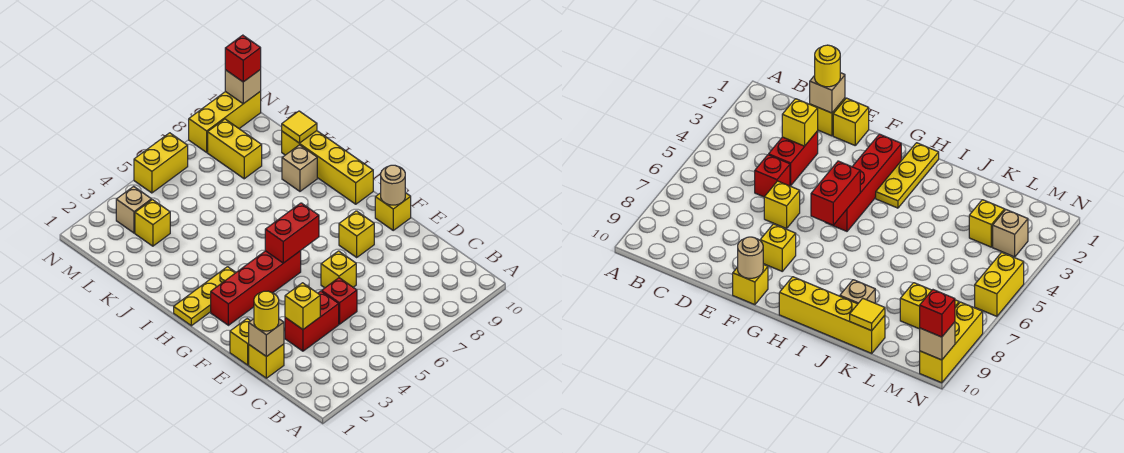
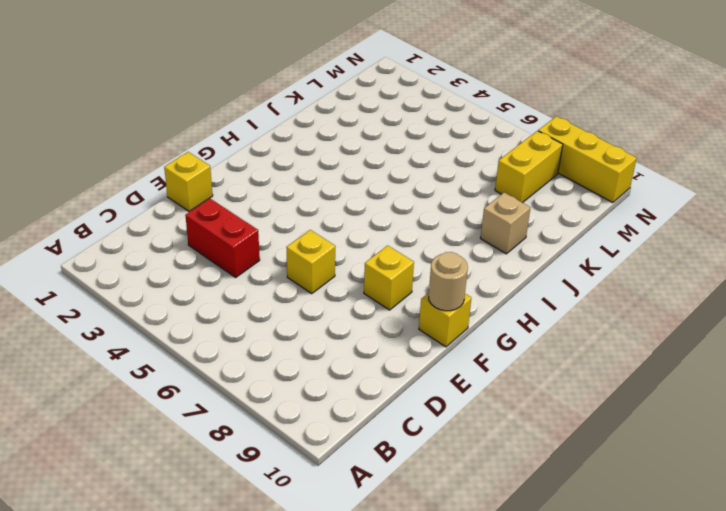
none -> yellow brick D1 level 1
none -> red brick D5 level 1
none -> red brick G2:G5 level 1

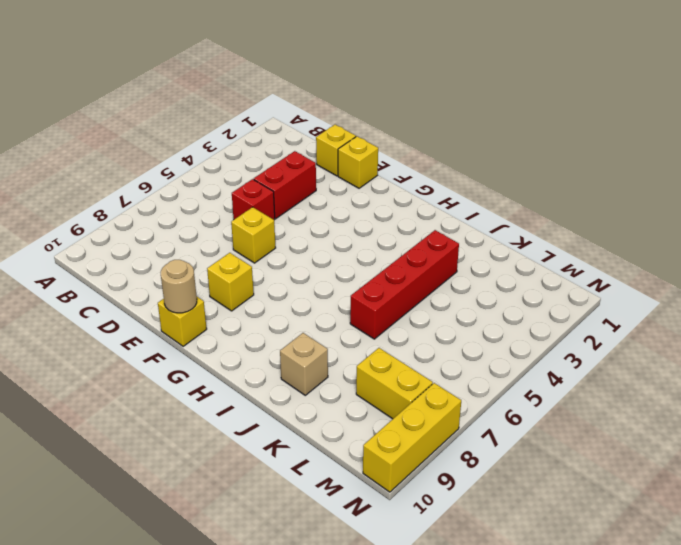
red brick J3:J6 level 1 -> red brick G2:G5 level 1
none -> yellow plate H1:H3 level 1
none -> yellow brick H10:K10 level 1
none -> yellow brick L3 level 1

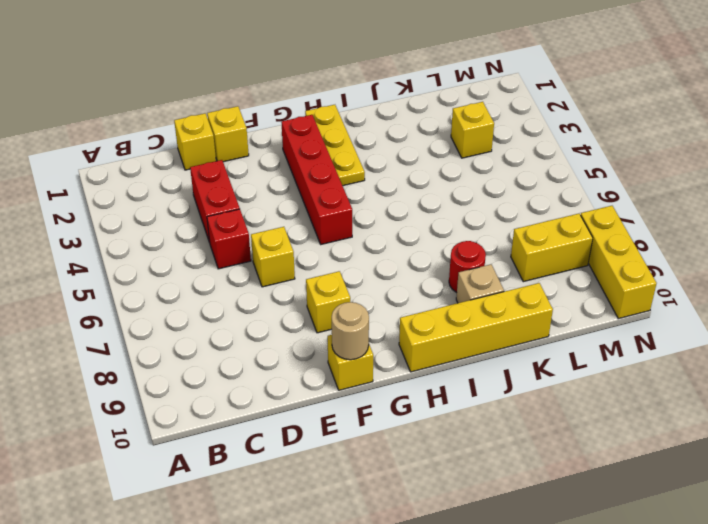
red round brick J8 level 1 -> none
none -> tan brick M3 level 1
none -> yellow brick N5:N6 level 1
none -> tan brick D1 level 2

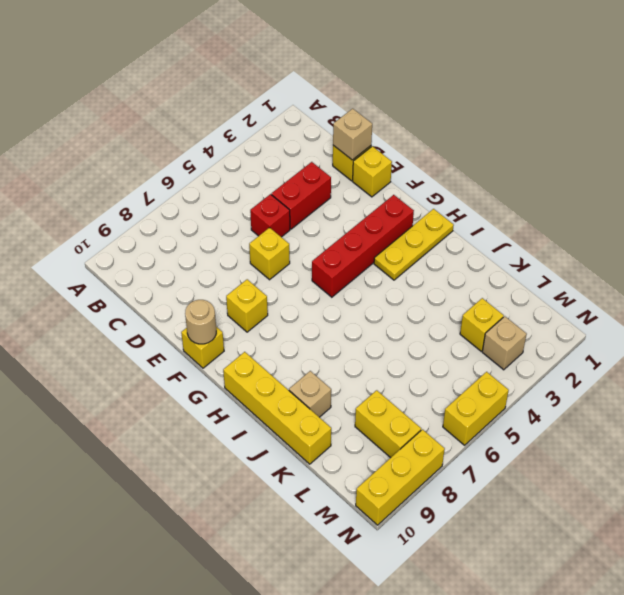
none -> yellow brick D3 level 2
none -> red brick G5:G6 level 2
none -> yellow tile K10 level 2

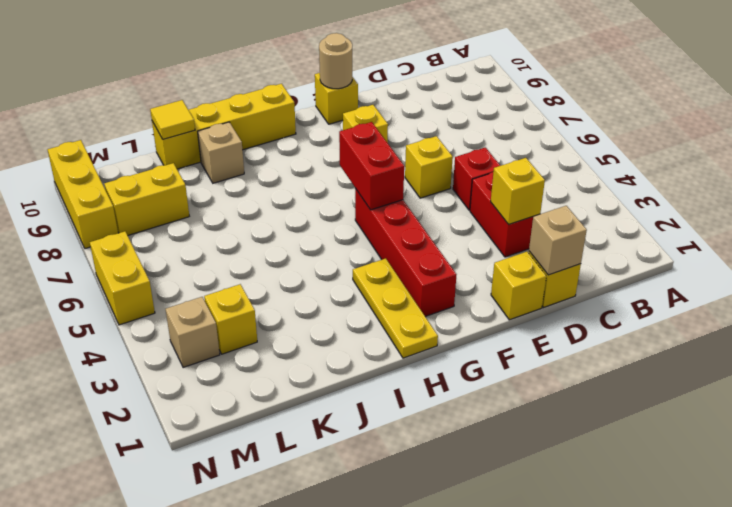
none -> tan brick N10 level 2
none -> yellow round brick D1 level 3
none -> red brick N10 level 3

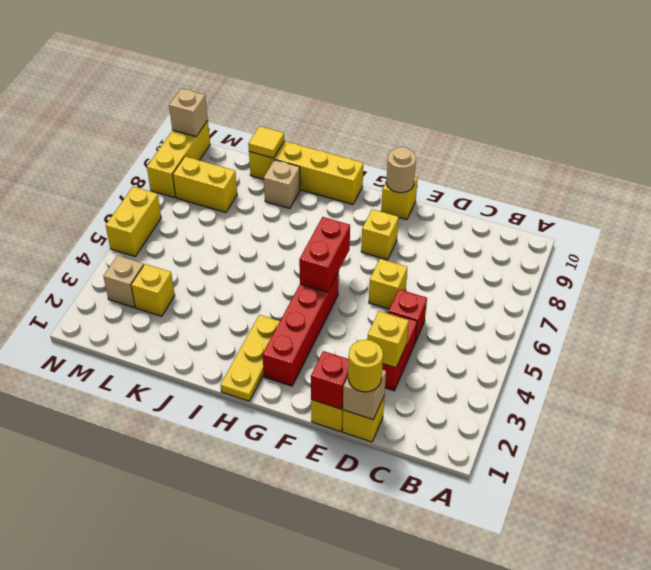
red brick E1 level 2 -> red brick N10 level 3

